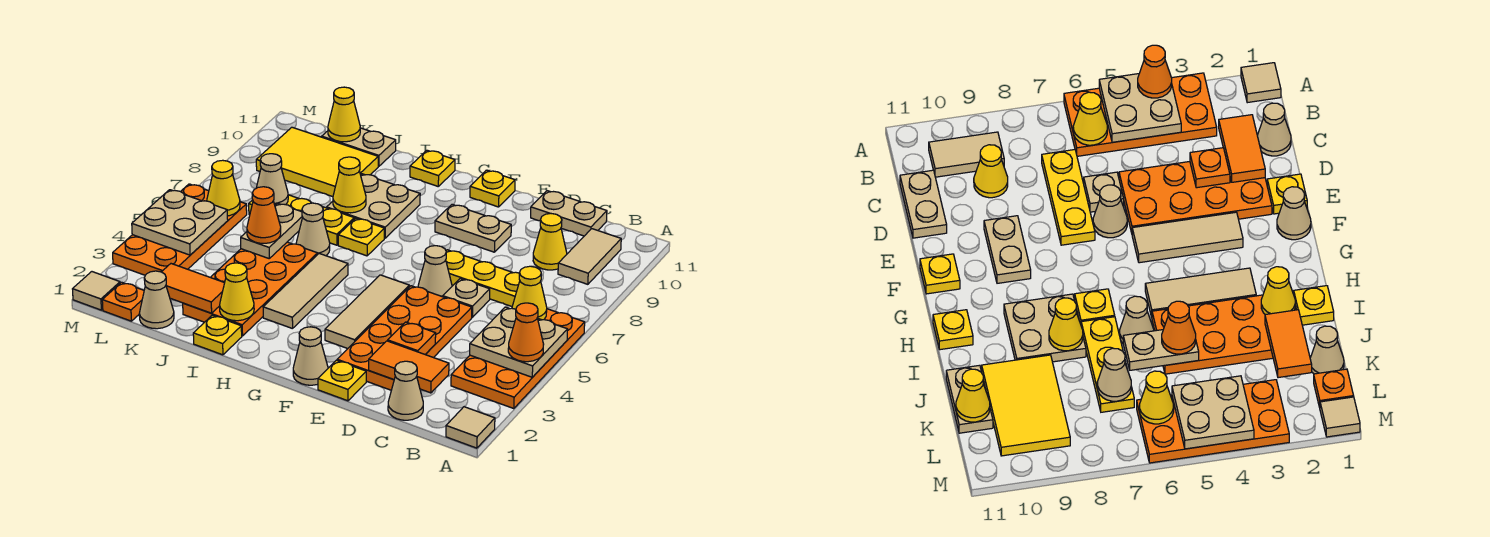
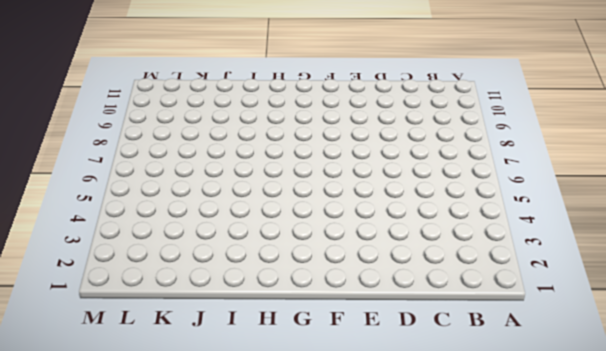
none -> tan tile A1 level 1
none -> orange plate A3:B6 level 1
none -> tan tile B9:B10 level 1
none -> tan cone C1 level 1

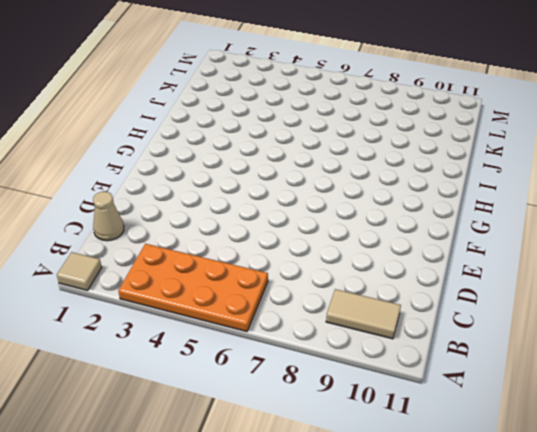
none -> yellow plate C7:E7 level 1
none -> yellow cone C9 level 1
none -> tan plate C11:D11 level 1
none -> orange plate D2:E5 level 1

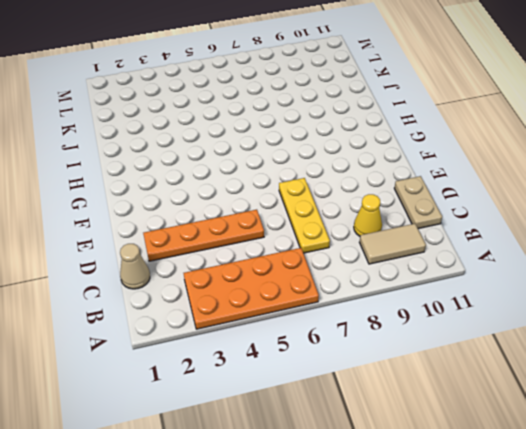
orange plate D2:D5 level 1 -> orange plate D2:E5 level 1
none -> tan tile A1 level 1
none -> tan plate D6 level 1
none -> yellow plate E1 level 1
none -> tan cone E6 level 1

